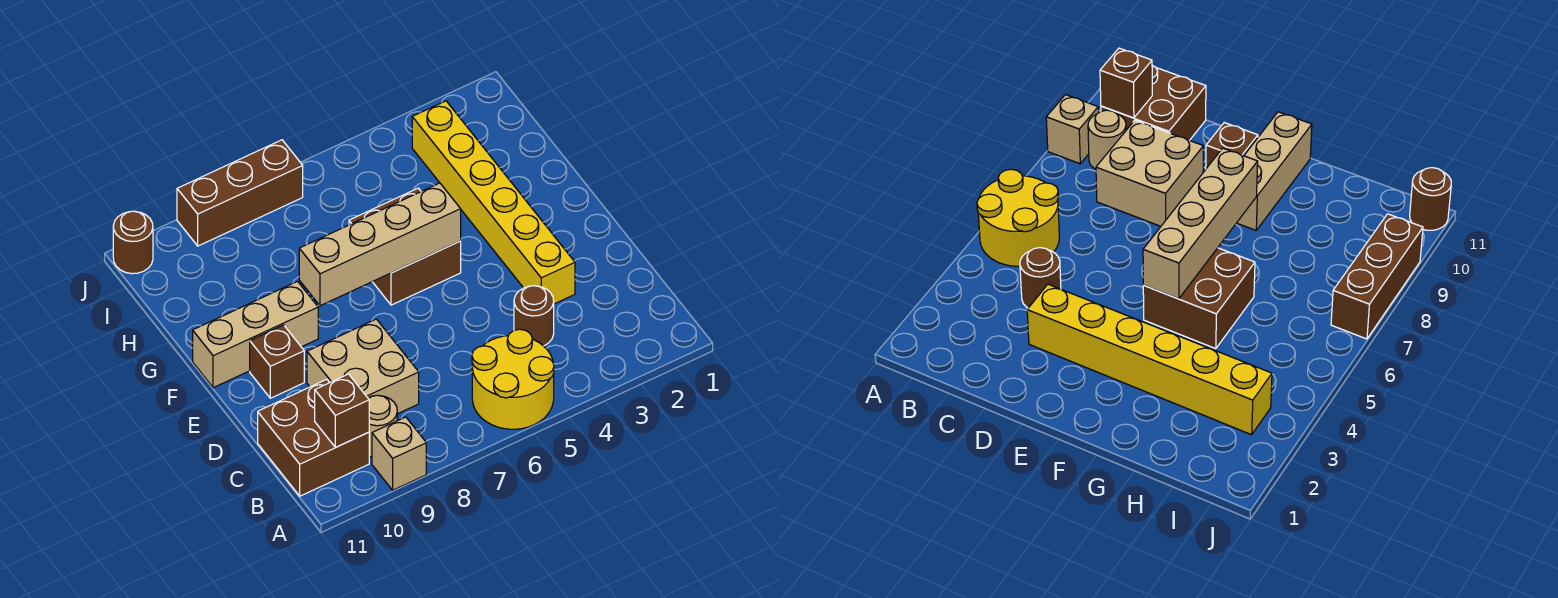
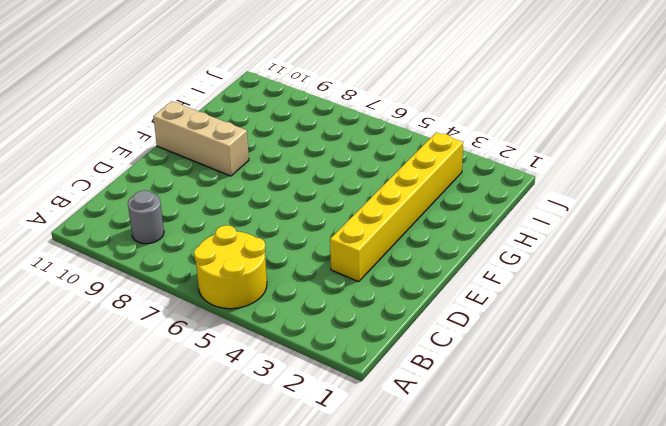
grey round brick B9 level 1 -> tan round brick B9 level 1
none -> tan brick A9 level 1
none -> brown brick B10:C11 level 1
none -> brown round brick C4 level 1

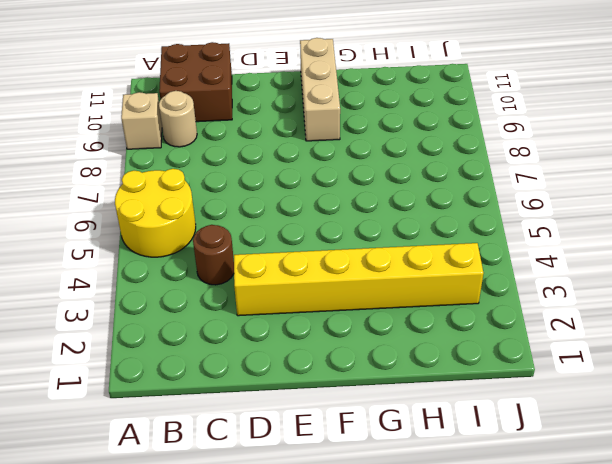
none -> tan brick C8:D9 level 1
none -> brown brick E10 level 1
none -> brown brick F5:G6 level 1

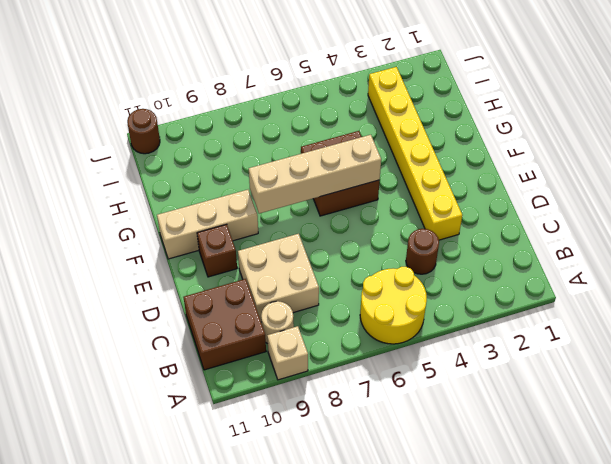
none -> brown brick J7:J9 level 1
none -> brown brick B10 level 2

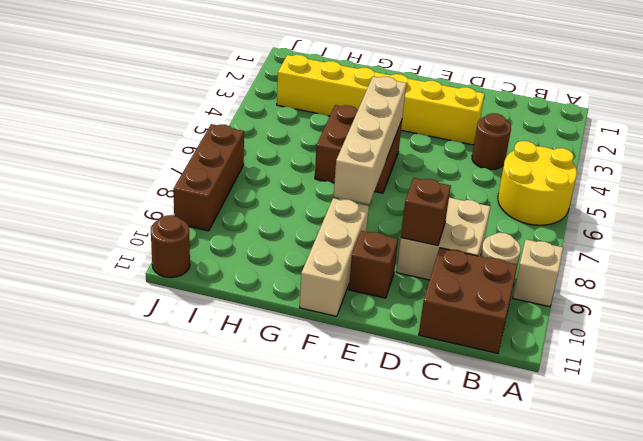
brown brick D9 level 2 -> brown brick B10 level 2

